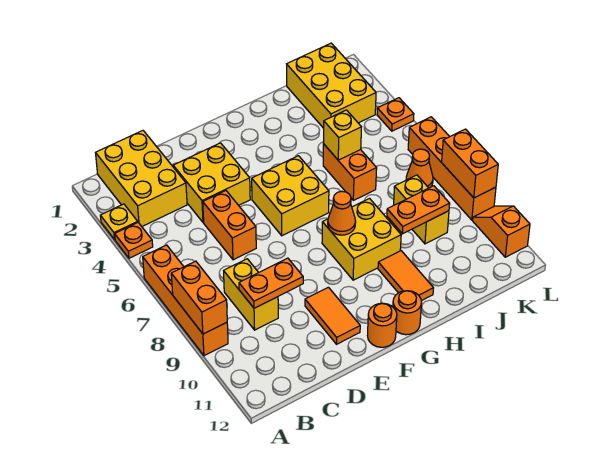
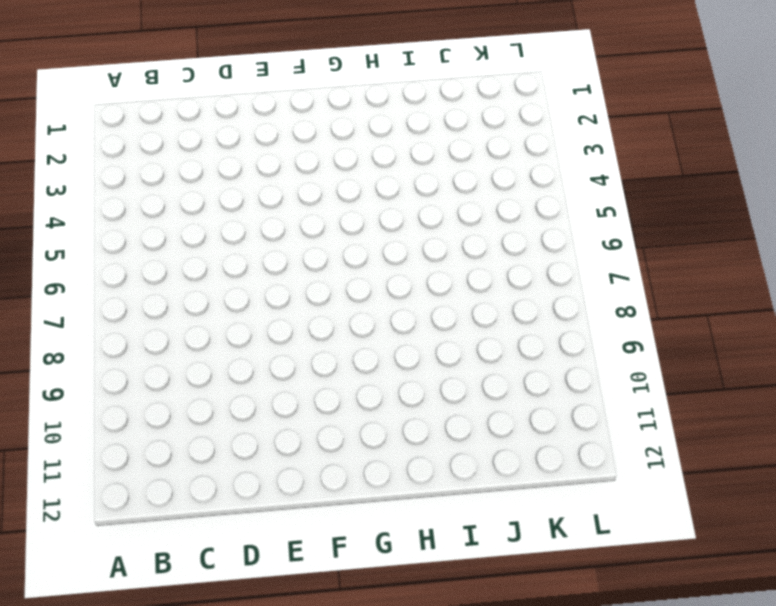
none -> yellow plate A3 level 1
none -> orange plate A4 level 1
none -> orange brick A6:A9 level 1

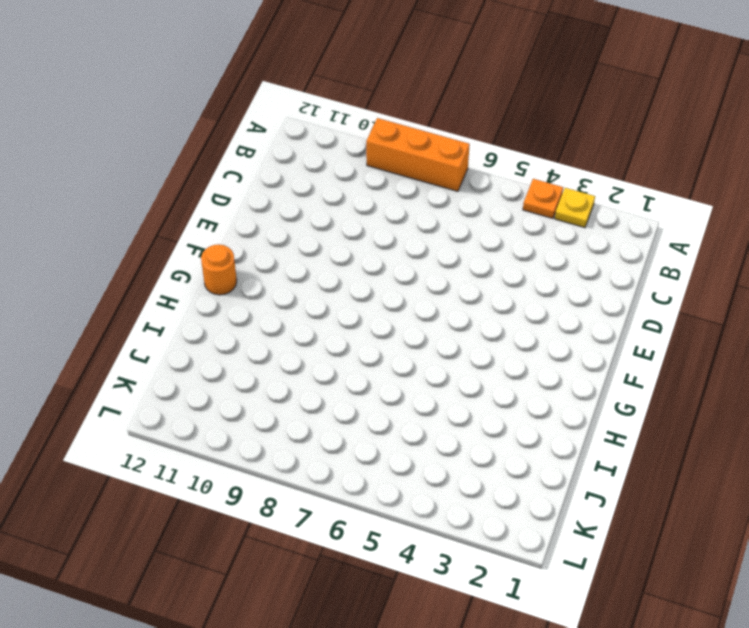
orange brick A7:A9 level 1 -> orange brick A6:A9 level 1
none -> yellow brick B1:C3 level 1
none -> yellow brick C8:C9 level 1
none -> yellow brick D3:E4 level 1

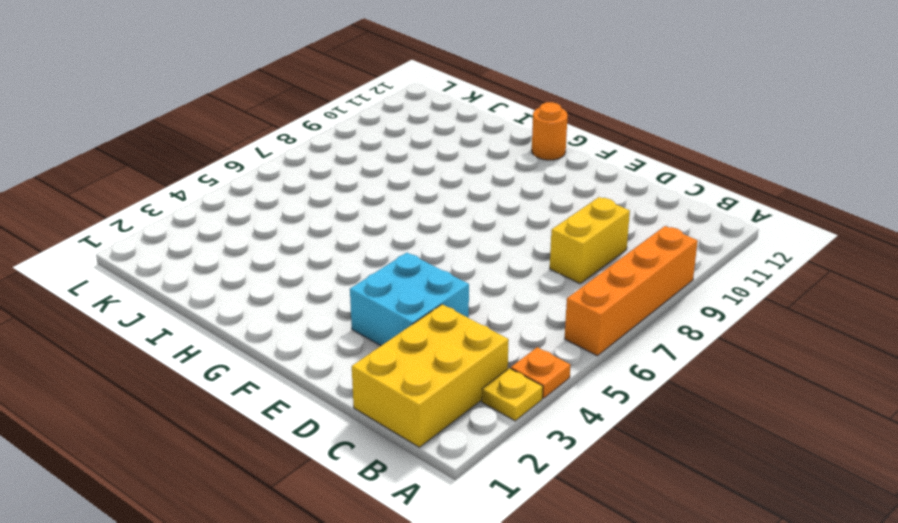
cyan brick D3:E4 level 1 -> yellow brick D3:E4 level 1
none -> orange brick D5:D6 level 1
none -> orange tile E10:E11 level 1
none -> yellow brick F5:G6 level 1

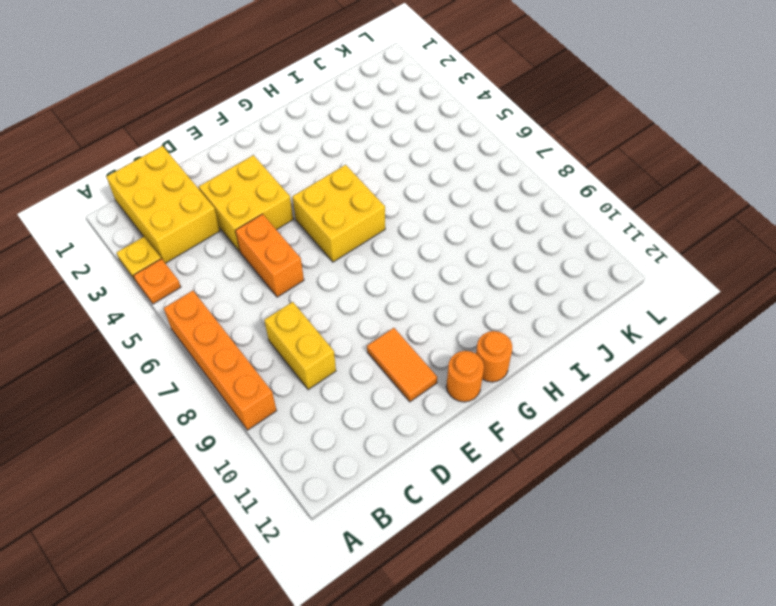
none -> yellow brick G8:H9 level 1
none -> orange tile H10:H11 level 1
none -> orange brick I5:I6 level 1

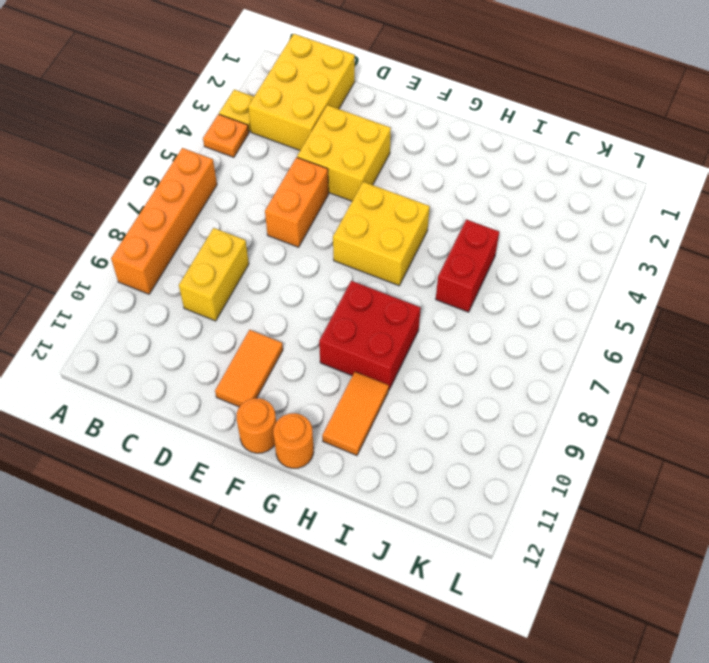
red brick G8:H9 level 1 -> yellow brick G8:H9 level 1
red brick I5:I6 level 1 -> orange brick I5:I6 level 1
none -> yellow brick J1:K3 level 1
none -> yellow brick J8:J9 level 1
none -> orange cone K7 level 1

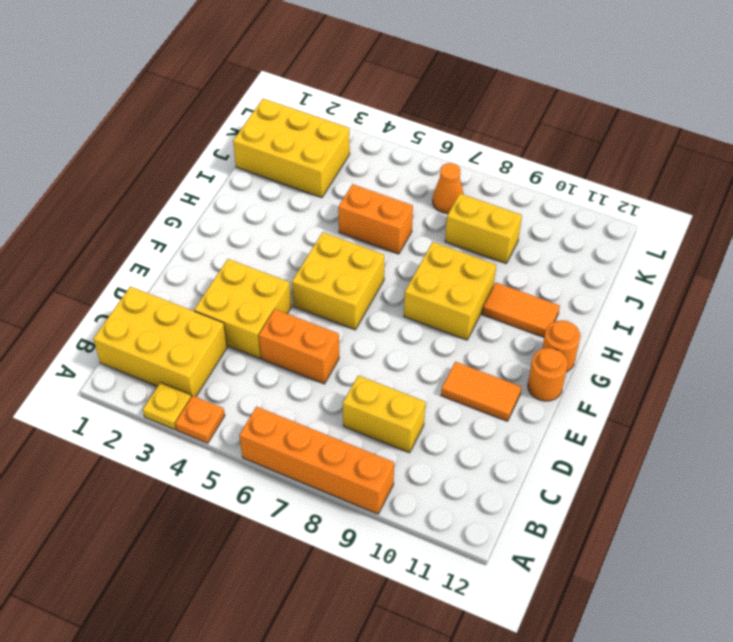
none -> orange plate L4 level 1
none -> orange brick L6:L9 level 1
none -> orange slope L10:L11 level 1 top 11

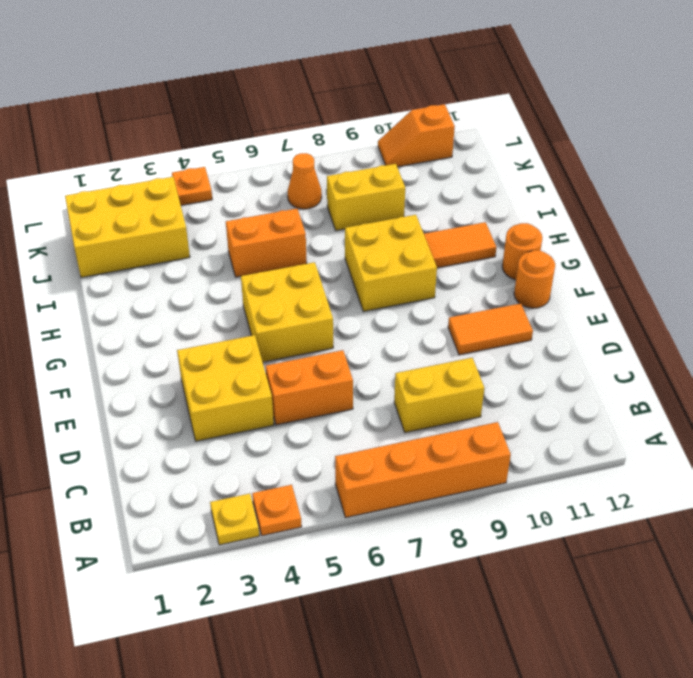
none -> yellow brick B1:C3 level 1
none -> orange brick L6:L9 level 1
none -> orange brick A8:A9 level 2

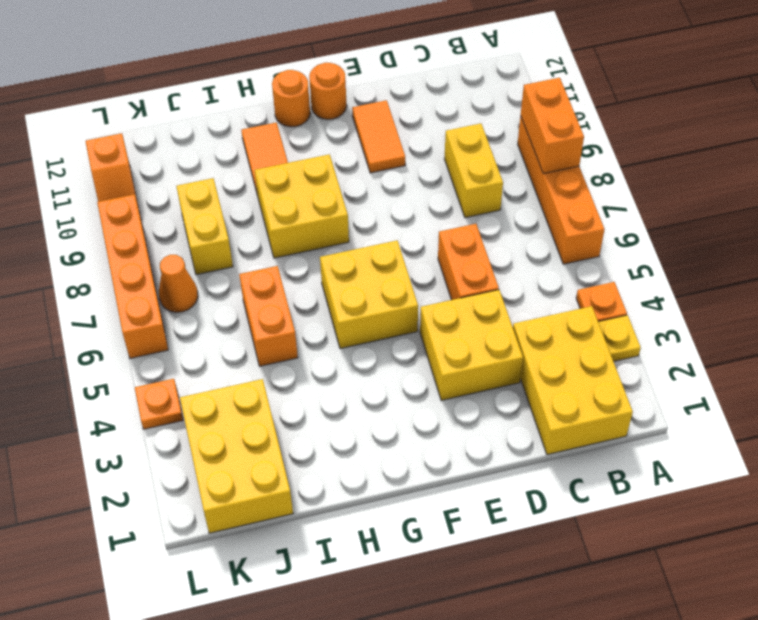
none -> orange plate C9:D9 level 2
none -> orange cone G8 level 2
none -> yellow brick I5 level 2

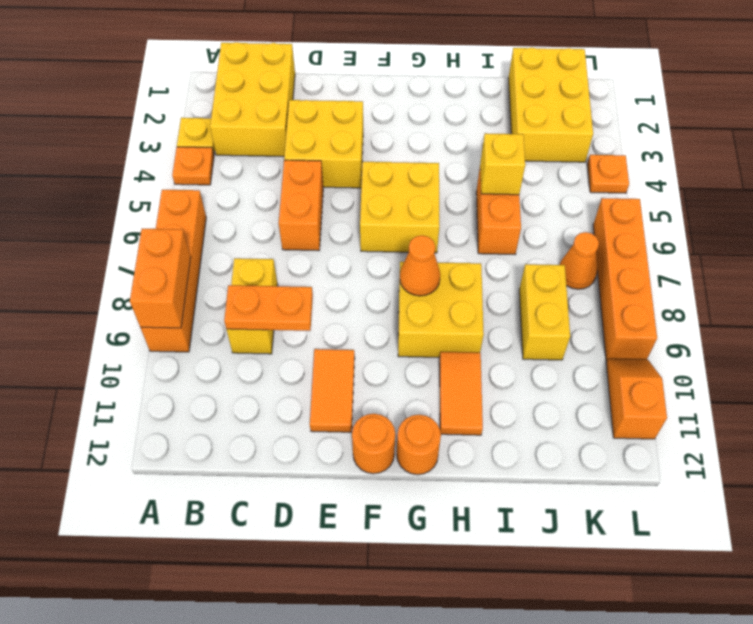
none -> orange plate I9:J9 level 2
none -> orange brick L8:L9 level 2

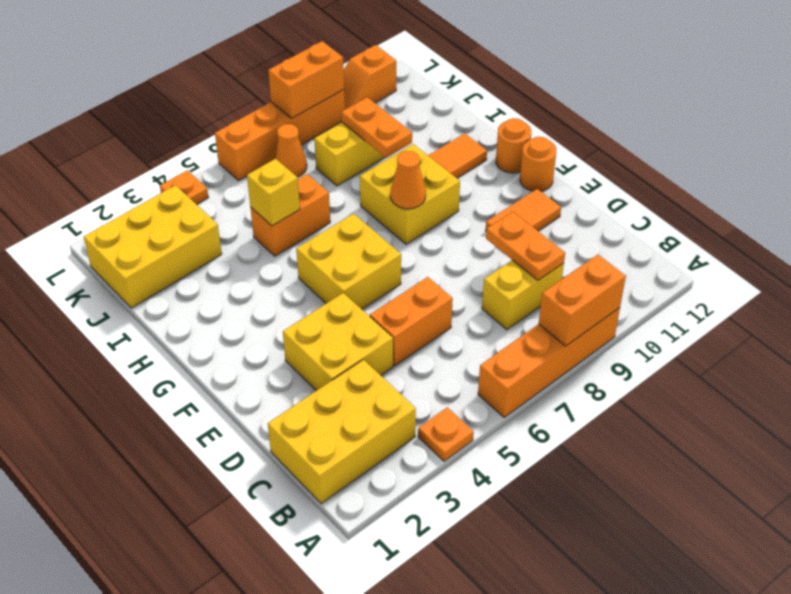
none -> yellow plate A3 level 1

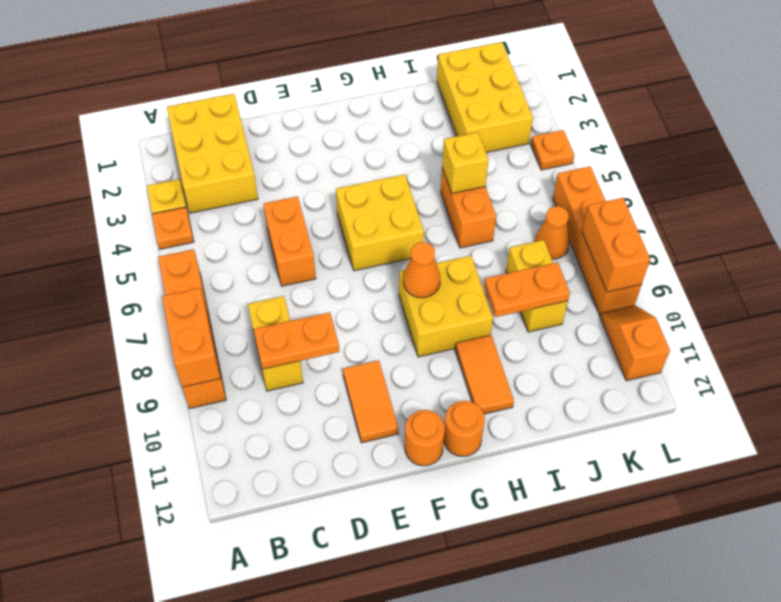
none -> yellow brick D3:E4 level 1

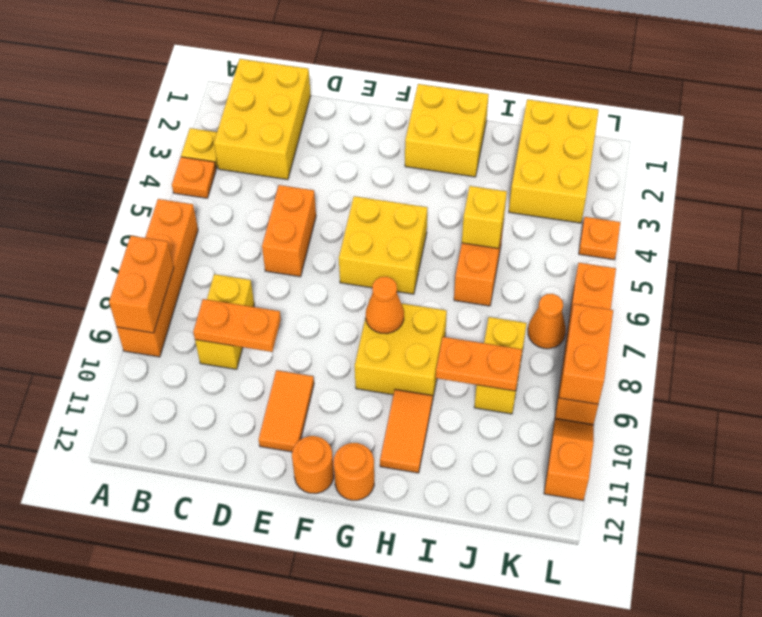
yellow brick G1:H2 level 1 -> yellow brick D3:E4 level 1

